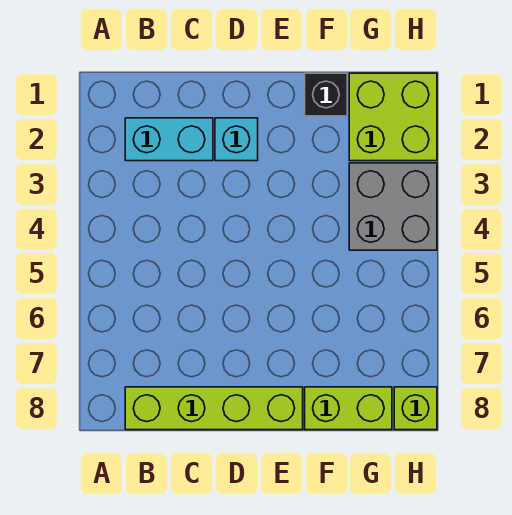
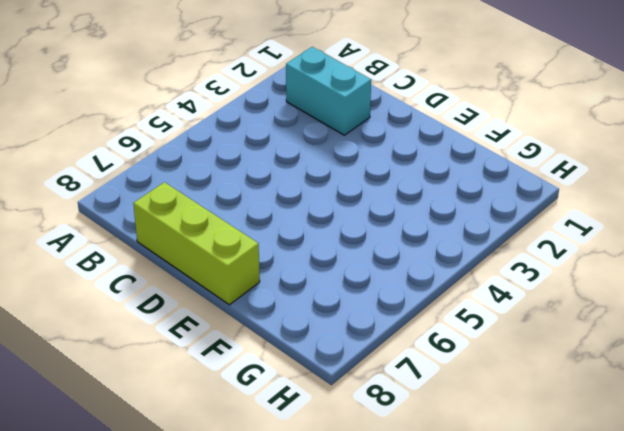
lime brick C8:E8 level 1 -> lime brick B8:E8 level 1
none -> cyan brick D2 level 1
none -> black brick F1 level 1

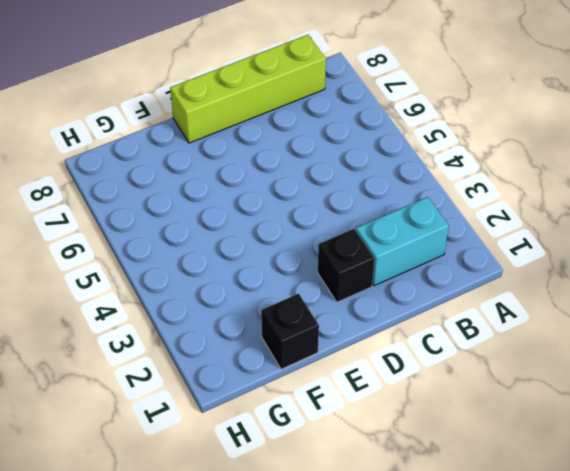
black brick D2 level 1 -> cyan brick D2 level 1
none -> lime brick F8:G8 level 1
none -> lime brick G1:H2 level 1

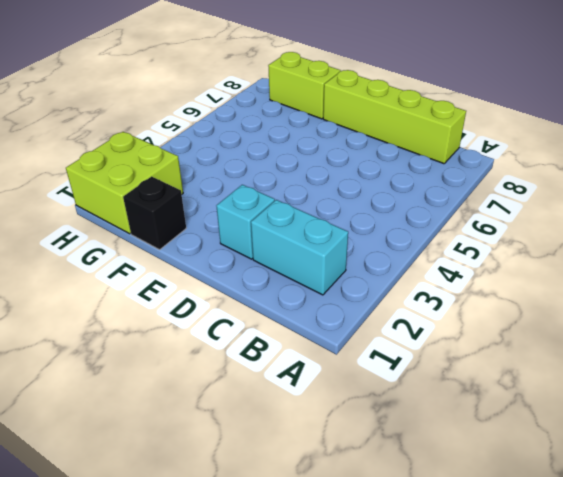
none -> grey brick G3:H4 level 1
none -> lime brick H8 level 1

